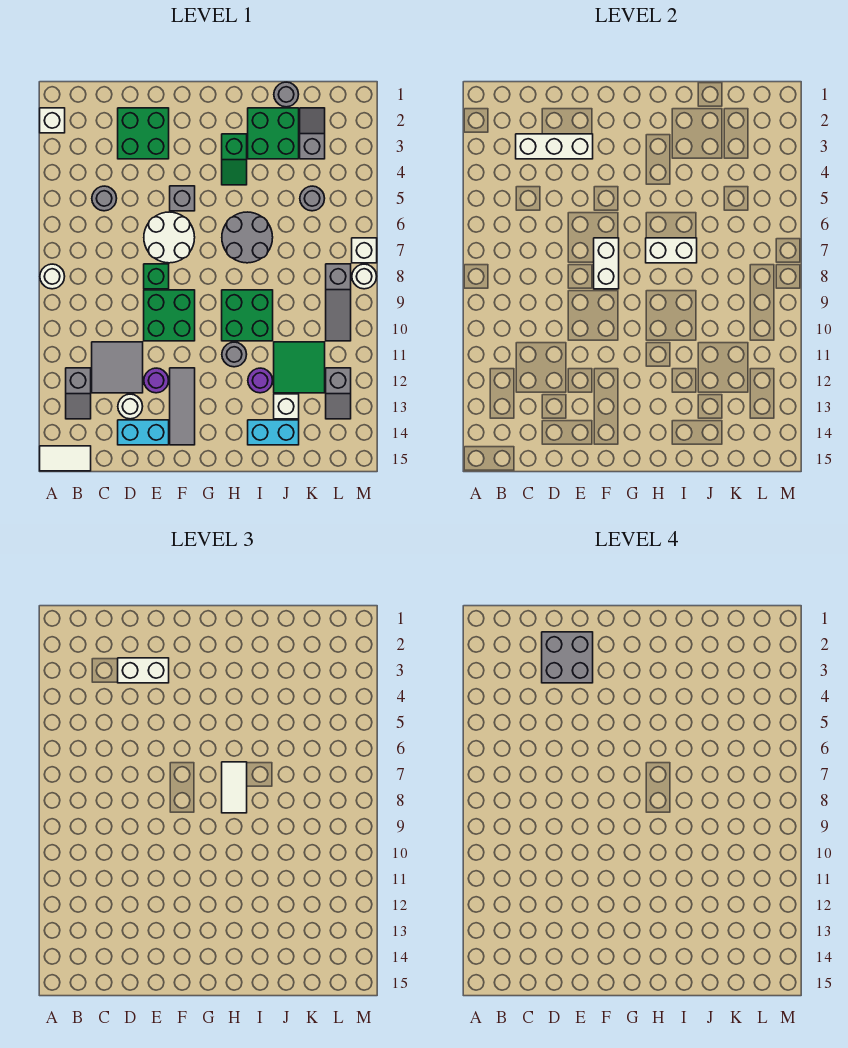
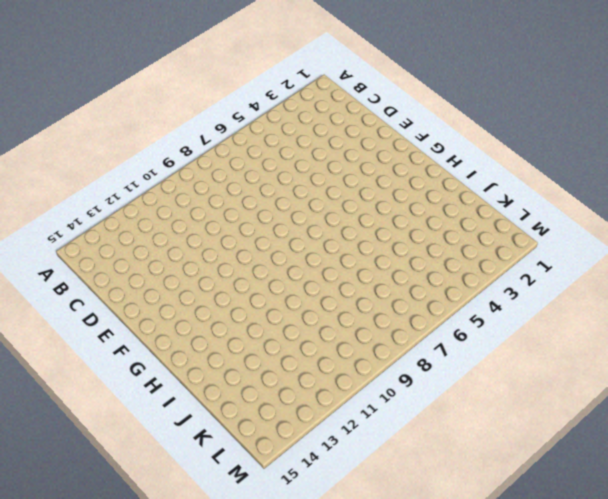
none -> white brick A2 level 1
none -> white round brick A8 level 1
none -> white tile A15:B15 level 1
none -> grey slope B12:B13 level 1 top 12

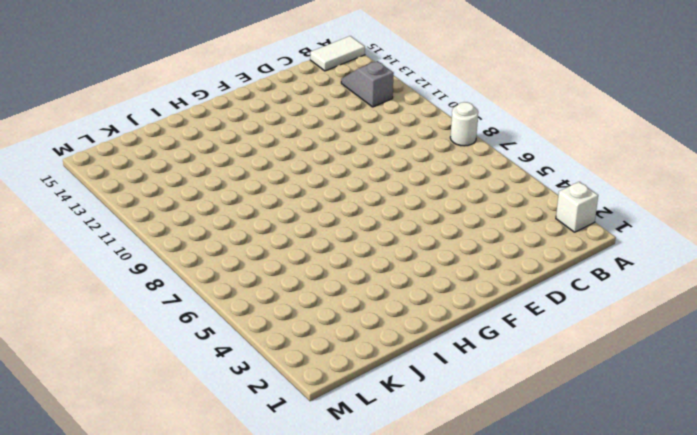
none -> grey round brick C5 level 1
none -> grey tile C11:D12 level 1
none -> green brick D2:E3 level 1
none -> white round brick D13 level 1

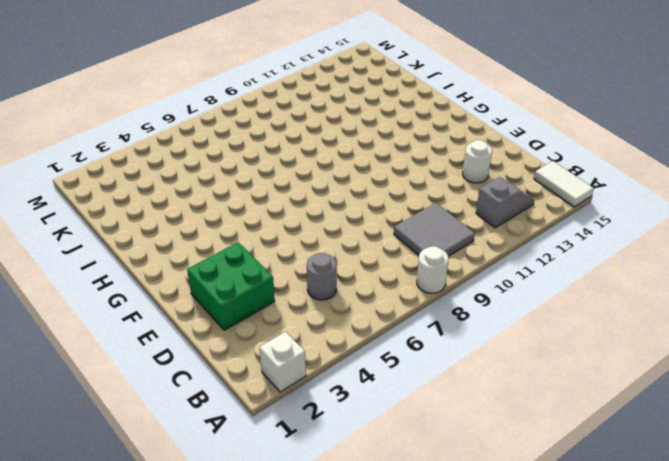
grey tile B9:C10 level 1 -> grey tile C11:D12 level 1
none -> cyan brick D14:E14 level 1
none -> white round brick E6:F7 level 1
none -> green brick E8 level 1
none -> green brick E9:F10 level 1

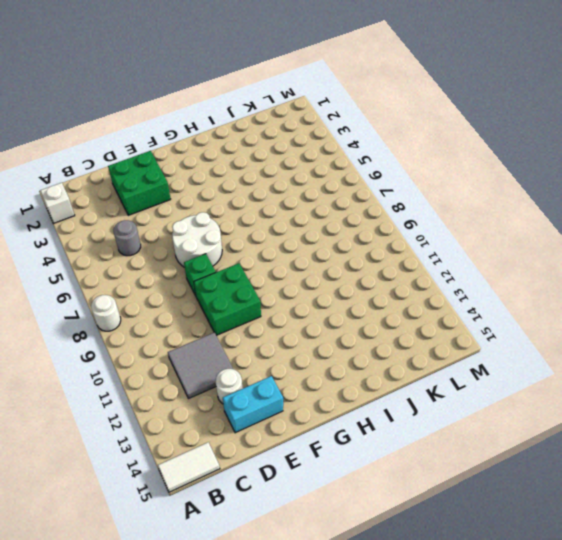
none -> grey slope B12:B13 level 1 top 12
none -> purple round brick E12 level 1
none -> grey brick F5 level 1
none -> grey tile F12:F14 level 1

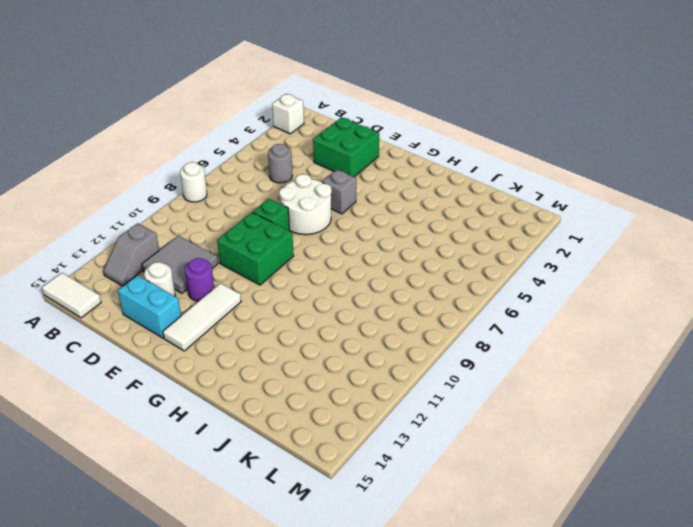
white tile F12:F14 level 1 -> grey tile F12:F14 level 1
none -> green slope H3:H4 level 1 top 3
none -> grey round brick H6:I7 level 1
none -> green brick H9:I10 level 1
none -> grey round brick H11 level 1

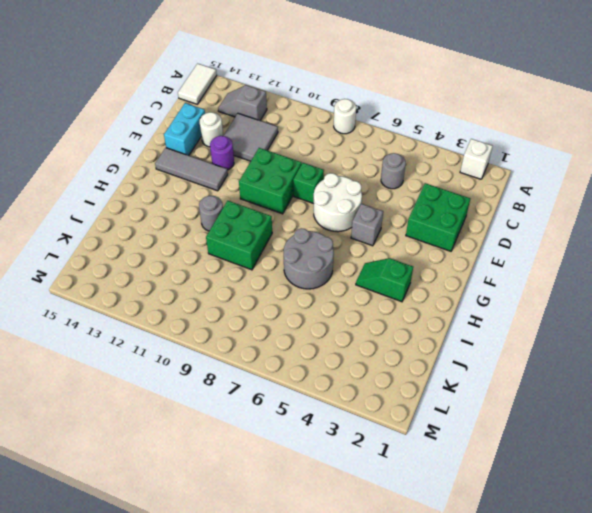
none -> green brick I2:J3 level 1
none -> purple round brick I12 level 1
none -> cyan brick I14:J14 level 1
none -> grey round brick J1 level 1

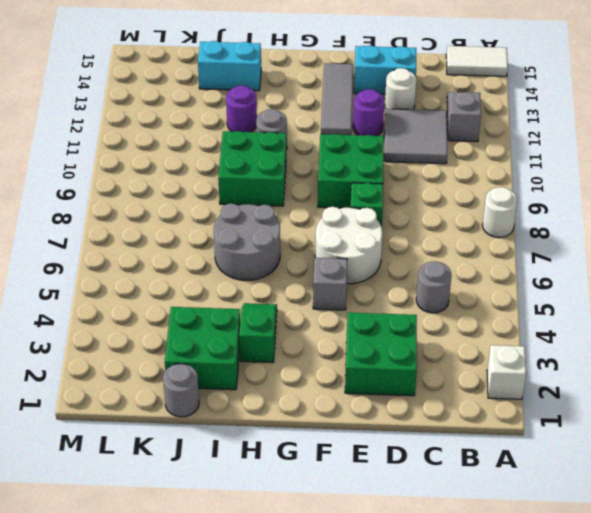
none -> green tile J11:K12 level 1
none -> white brick J13 level 1
none -> grey slope K2:K3 level 1 top 3
none -> grey round brick K5 level 1

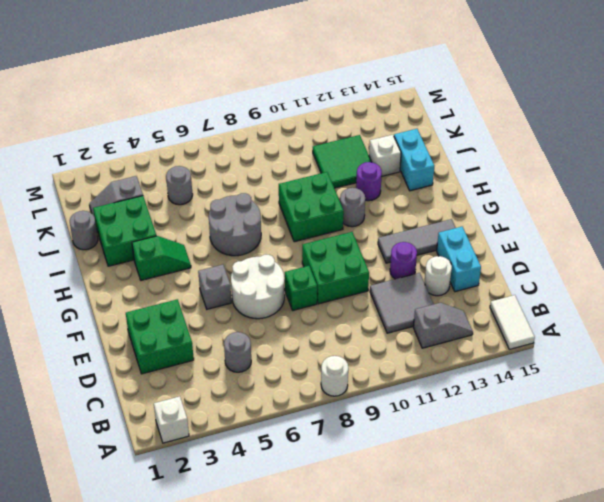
none -> grey slope L8:L10 level 1 top 8
none -> grey slope L12:L13 level 1 top 12
none -> white brick M7 level 1
none -> white round brick M8 level 1

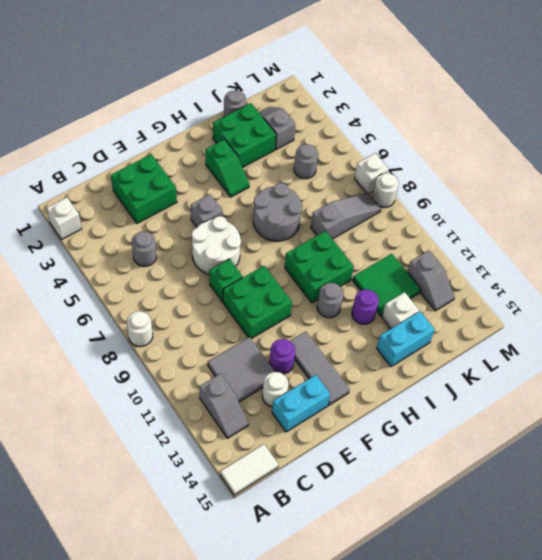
grey slope J8:L8 level 1 top J -> grey slope L8:L10 level 1 top 8
none -> white brick C3:E3 level 2
none -> white brick F7:F8 level 2
none -> white brick H7:I7 level 2
none -> white brick D3:E3 level 3

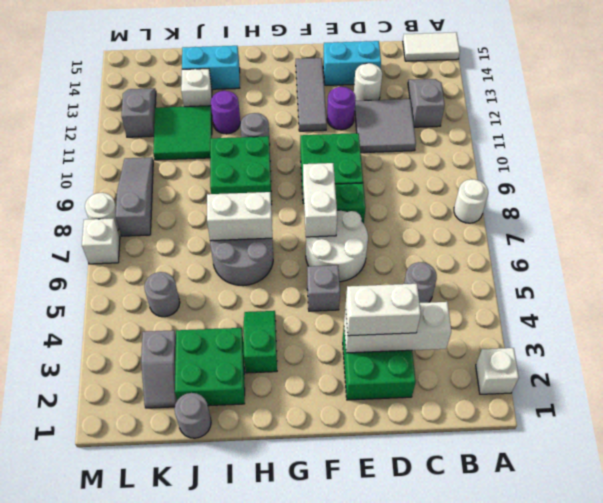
none -> white tile H7:H8 level 3
none -> grey brick D2:E3 level 4

